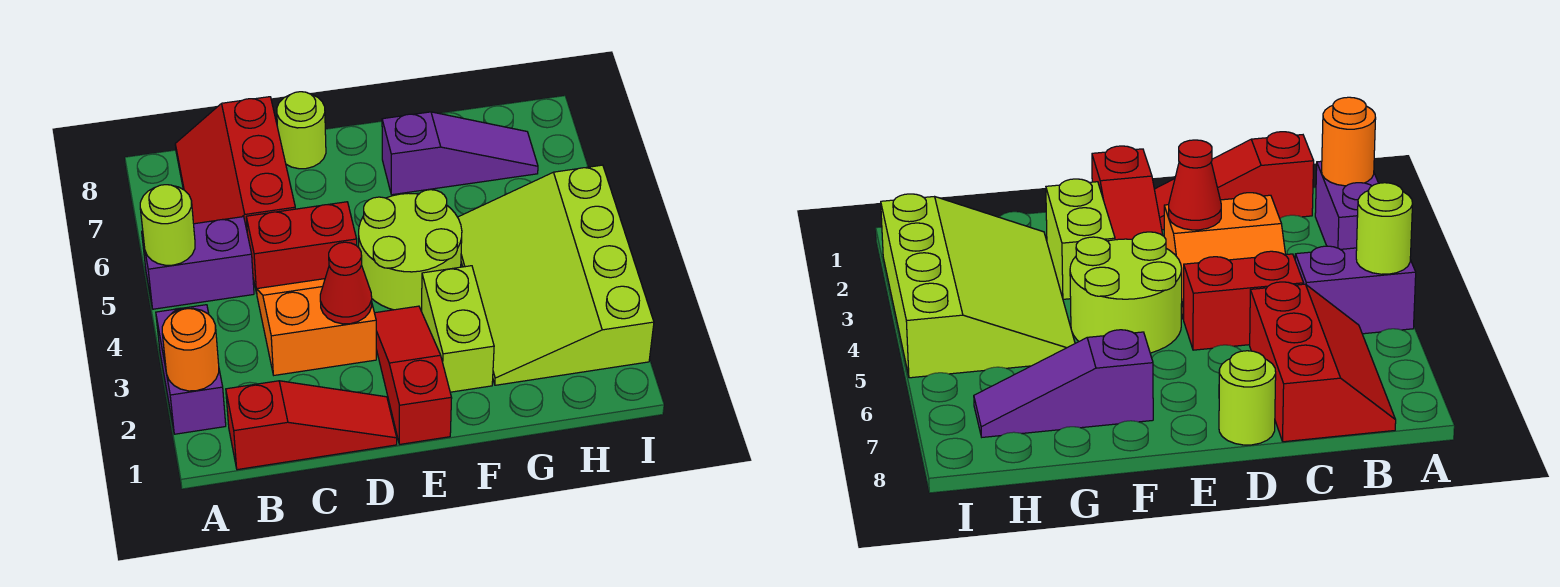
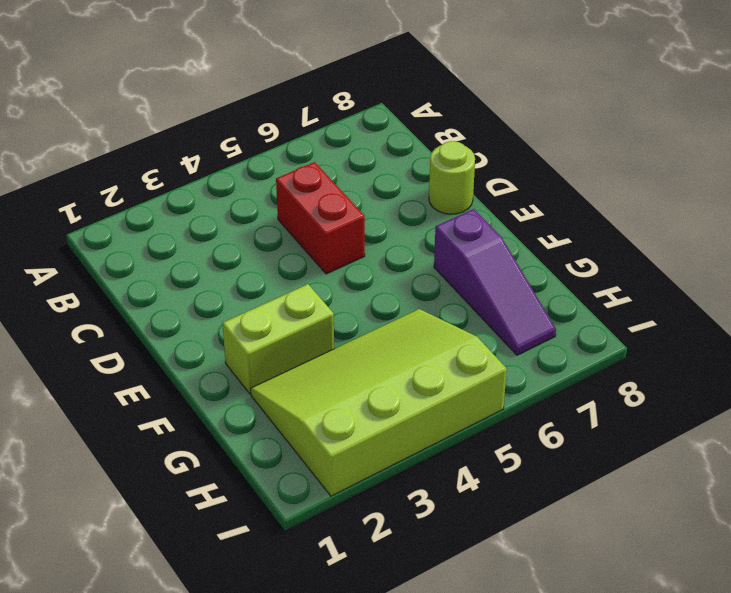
none -> purple brick A2:A3 level 1
none -> purple brick A5:B5 level 1
none -> red slope B1:D1 level 1 top B

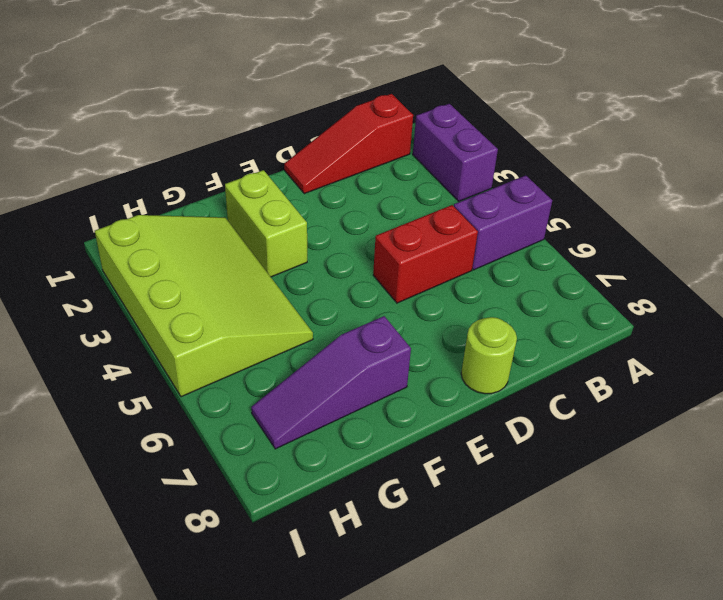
none -> red slope B6:C8 level 1 top C
none -> orange slope C3:D4 level 1 top 3
none -> red slope E1:E3 level 1 top 1

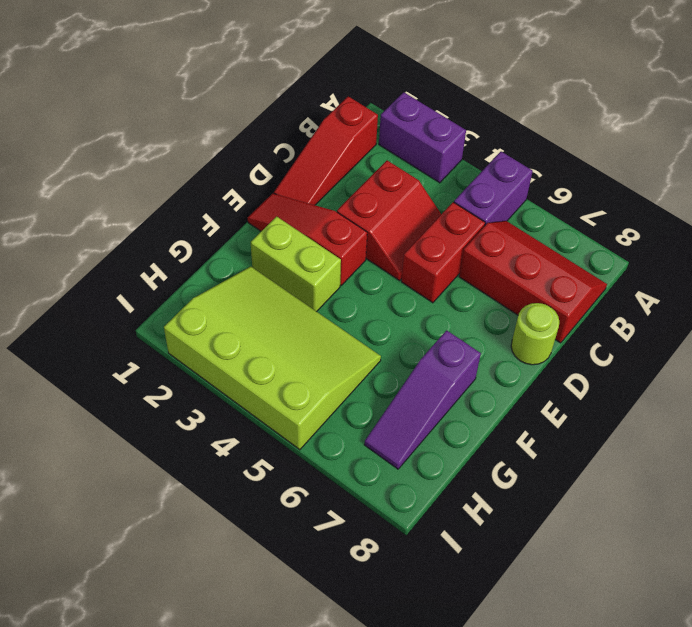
red slope C3:D4 level 1 top 3 -> orange slope C3:D4 level 1 top 3
red slope E1:E3 level 1 top 3 -> red slope E1:E3 level 1 top 1
none -> lime round brick E4:F5 level 1
none -> orange round brick A2 level 2
none -> lime round brick A5 level 2

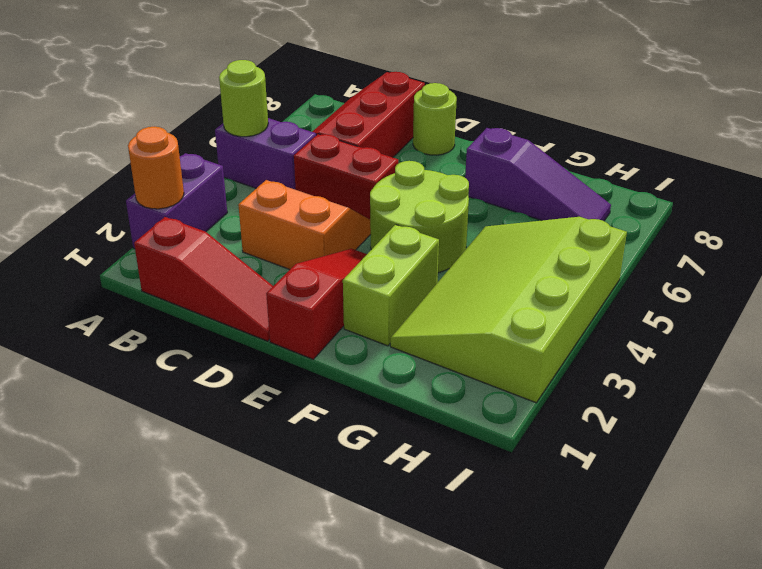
none -> red cone D3 level 2

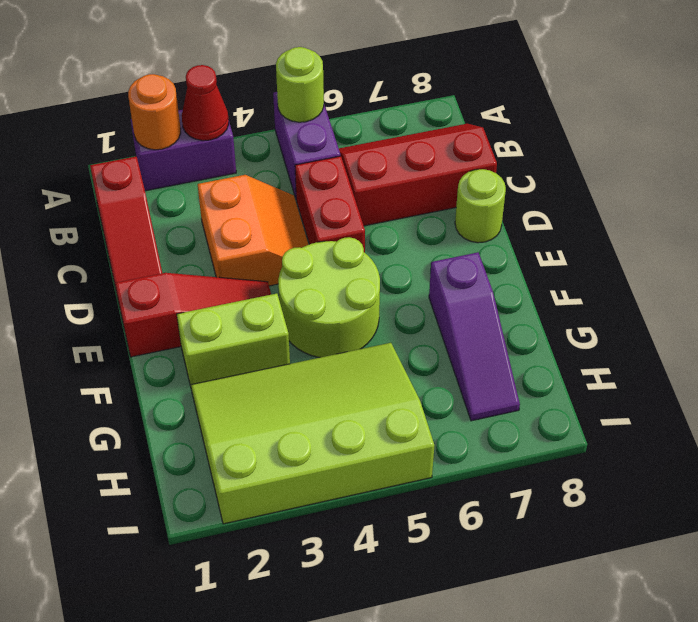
red cone A3 level 2 -> red cone D3 level 2

